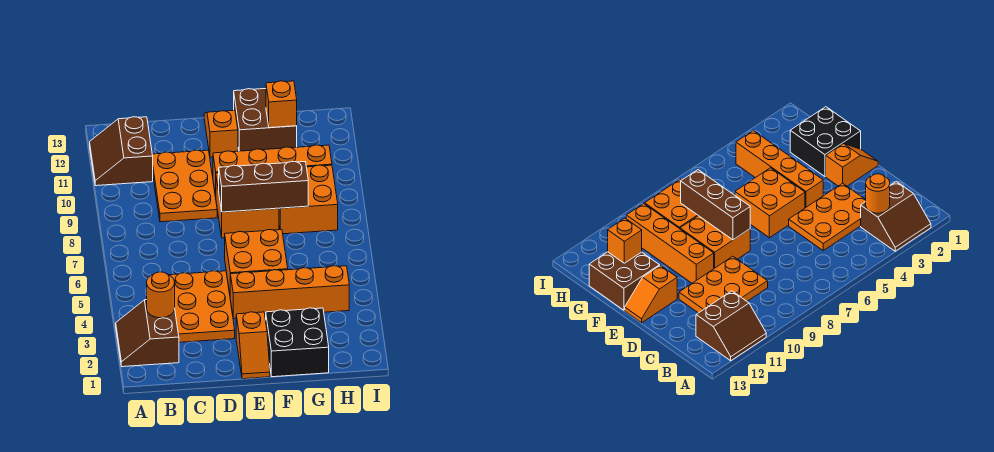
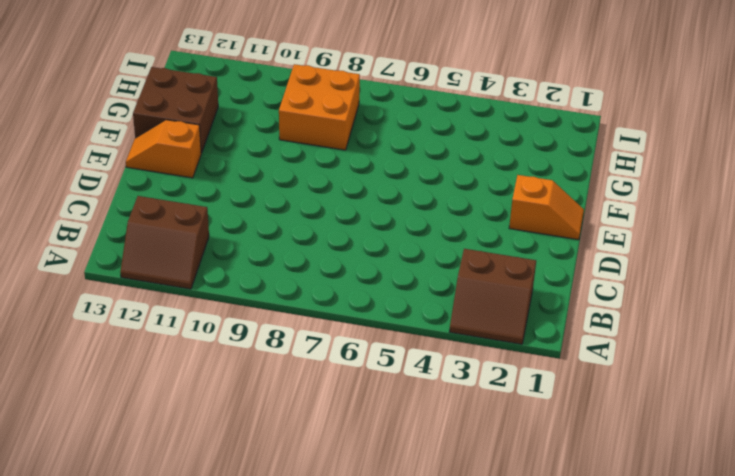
none -> orange plate C3:D5 level 1
none -> orange plate C9:D11 level 1
none -> orange brick E4:H4 level 1

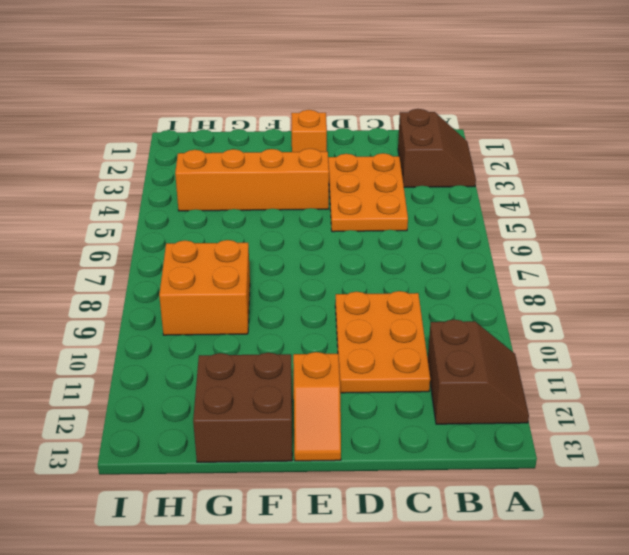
none -> orange brick E5:F6 level 1
none -> orange brick E8:F9 level 1
none -> orange brick E10:H10 level 1

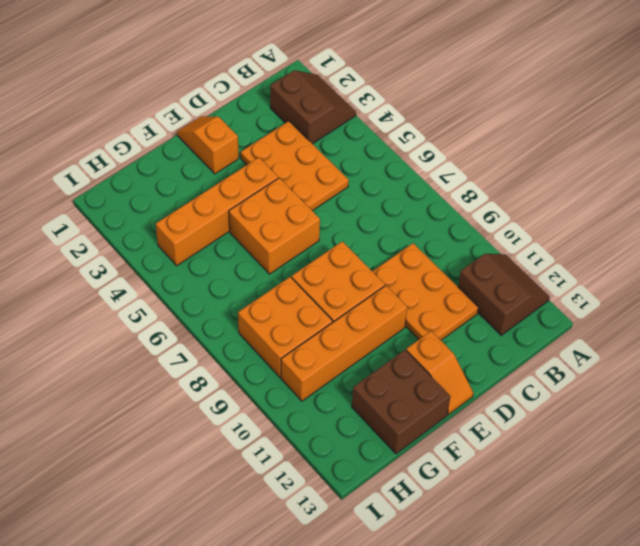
none -> black brick F1:G2 level 1
none -> orange round brick B3 level 2
none -> brown brick E8:G8 level 2

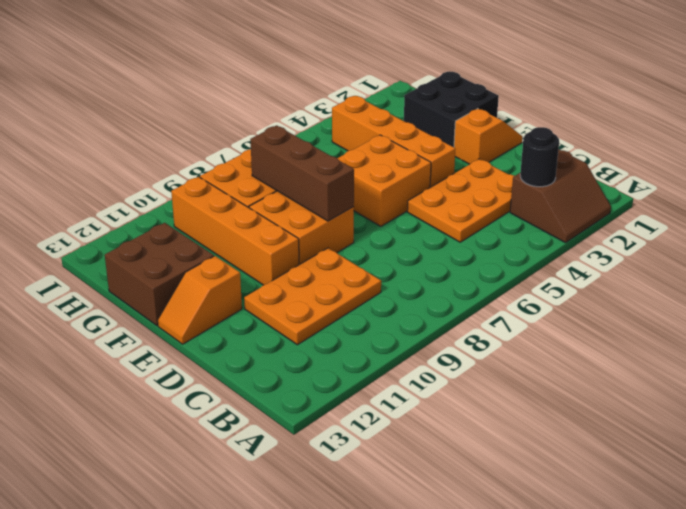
black round brick B3 level 2 -> orange round brick B3 level 2
none -> brown slope A11:B12 level 1 top B
none -> orange brick G12 level 2

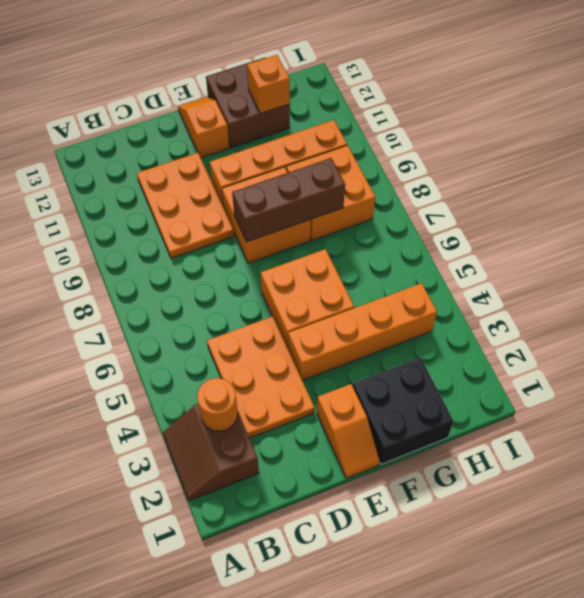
none -> brown slope A11:B12 level 1 top B

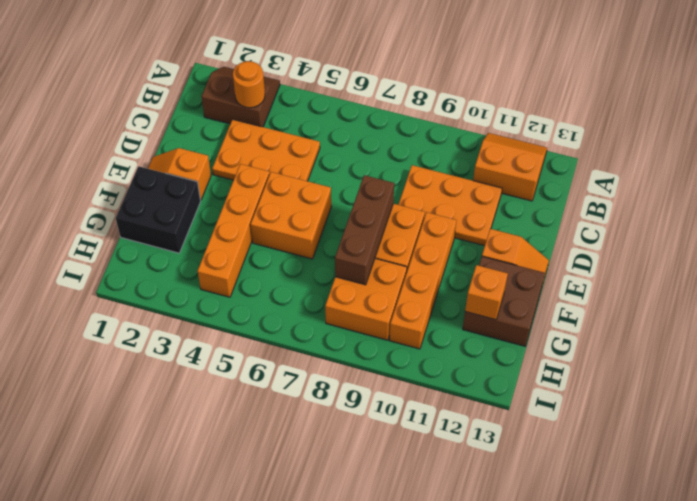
orange slope A11:B12 level 1 top B -> brown slope A11:B12 level 1 top B

